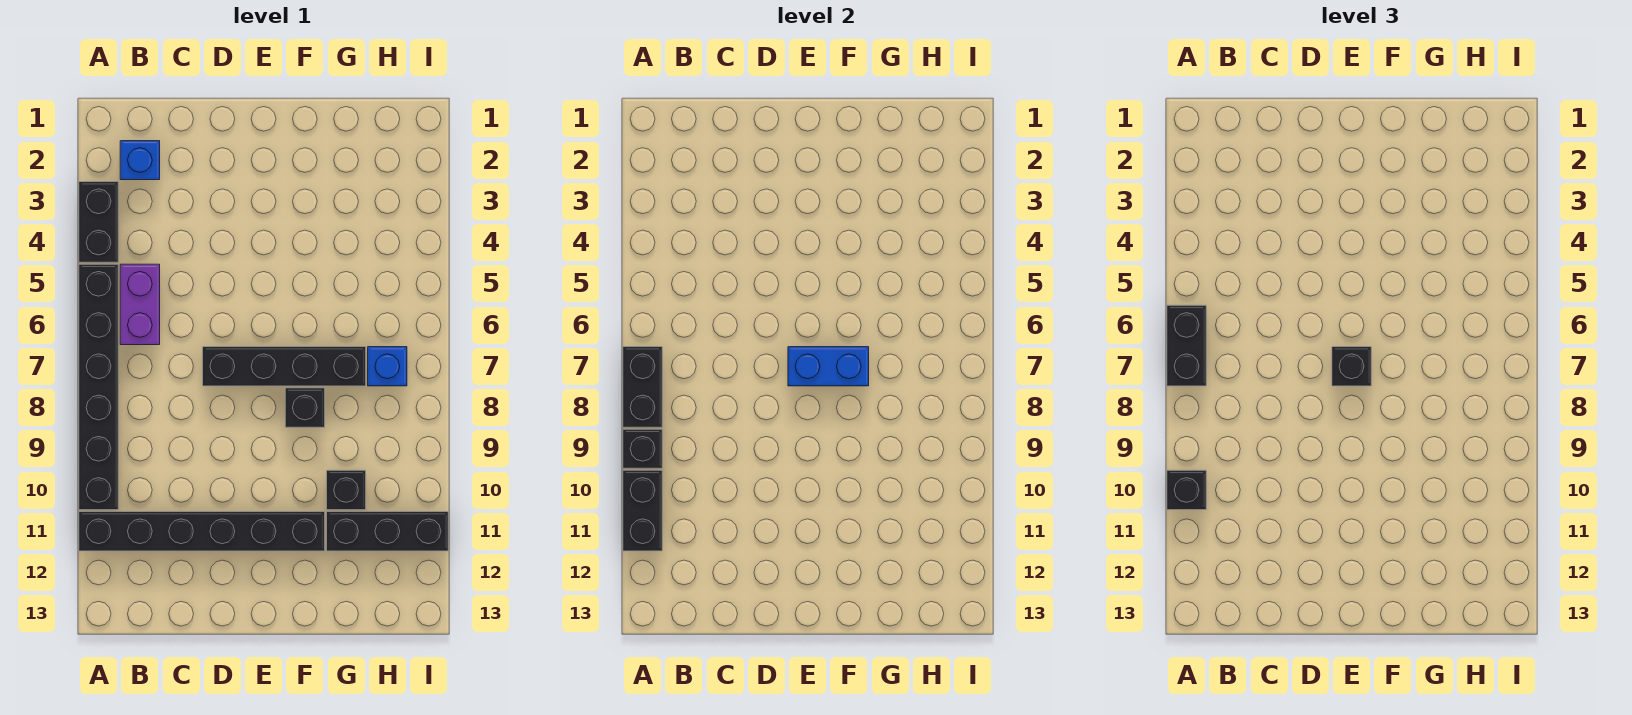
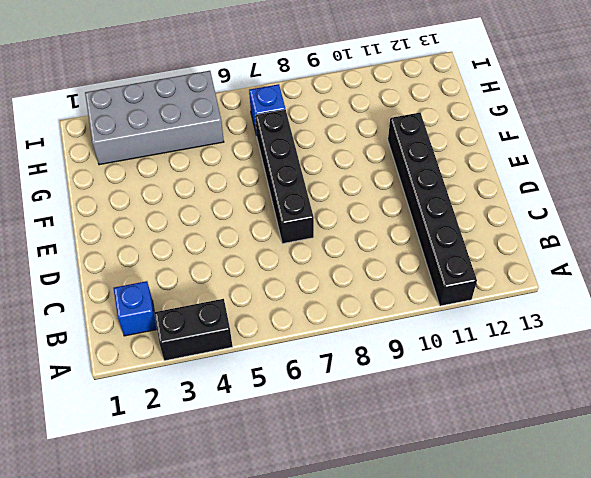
grey brick H2:I5 level 1 -> none
none -> black brick A5:A10 level 1
none -> purple brick B5:B6 level 1
none -> black brick F8 level 1

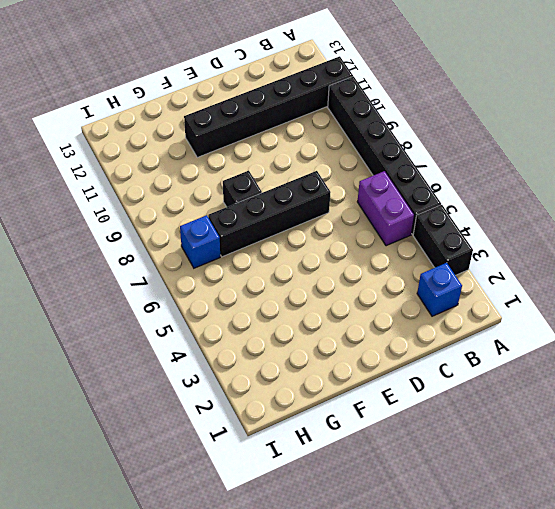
none -> black brick G10 level 1
none -> black brick G11:I11 level 1
none -> black brick A7:A8 level 2

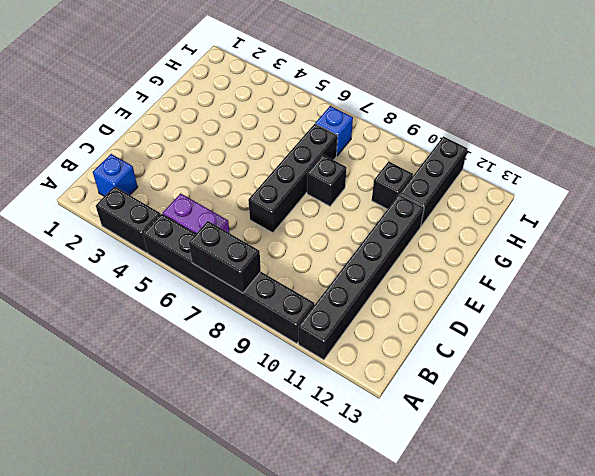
none -> black brick A9 level 2
none -> black brick A10:A11 level 2
none -> blue brick E7:F7 level 2

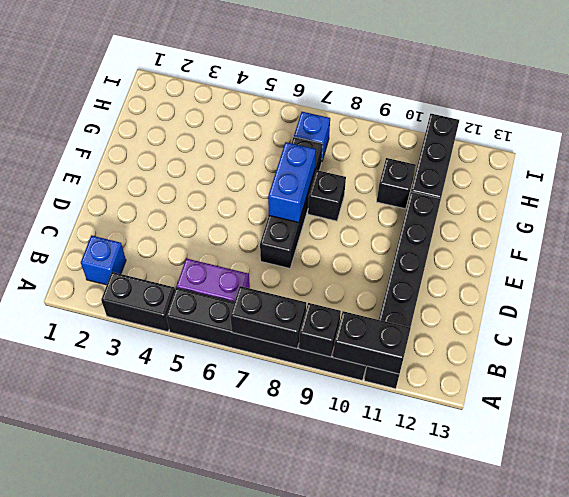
none -> black brick A6:A7 level 3
none -> black brick A10 level 3
none -> black brick E7 level 3

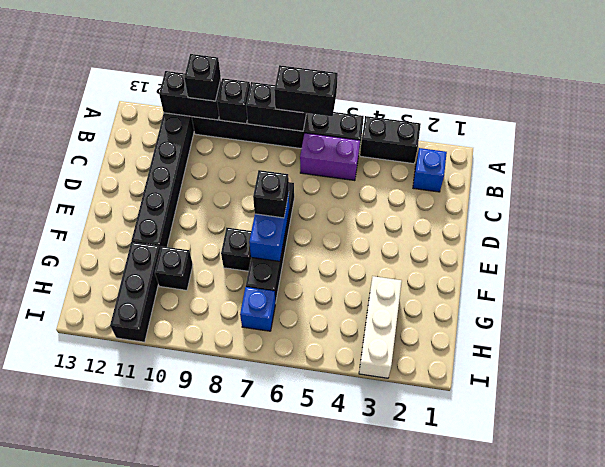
white brick G3:I3 level 1 -> none

